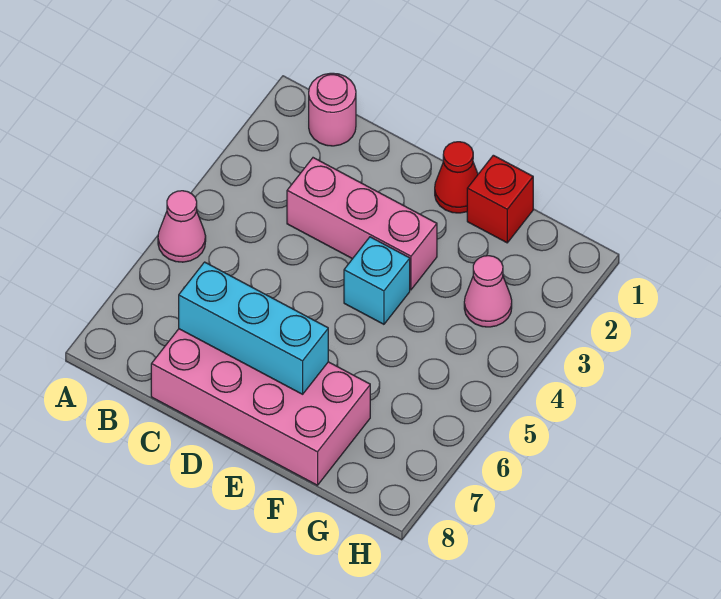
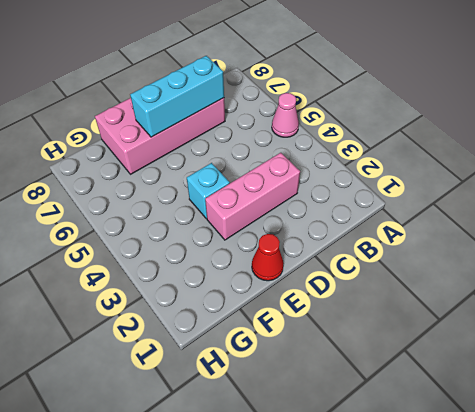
none -> pink round brick B1 level 1
none -> red brick F1 level 1

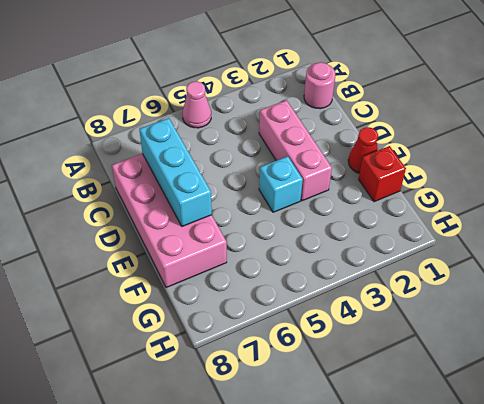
none -> pink cone G3 level 1

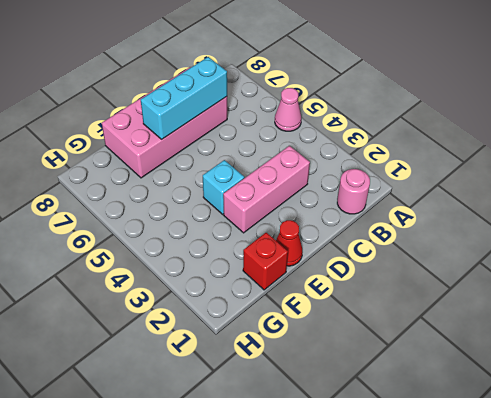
none -> pink cone G3 level 1

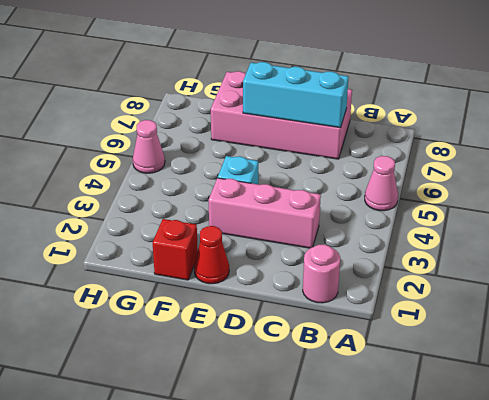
pink cone H5 level 1 -> pink cone G3 level 1

